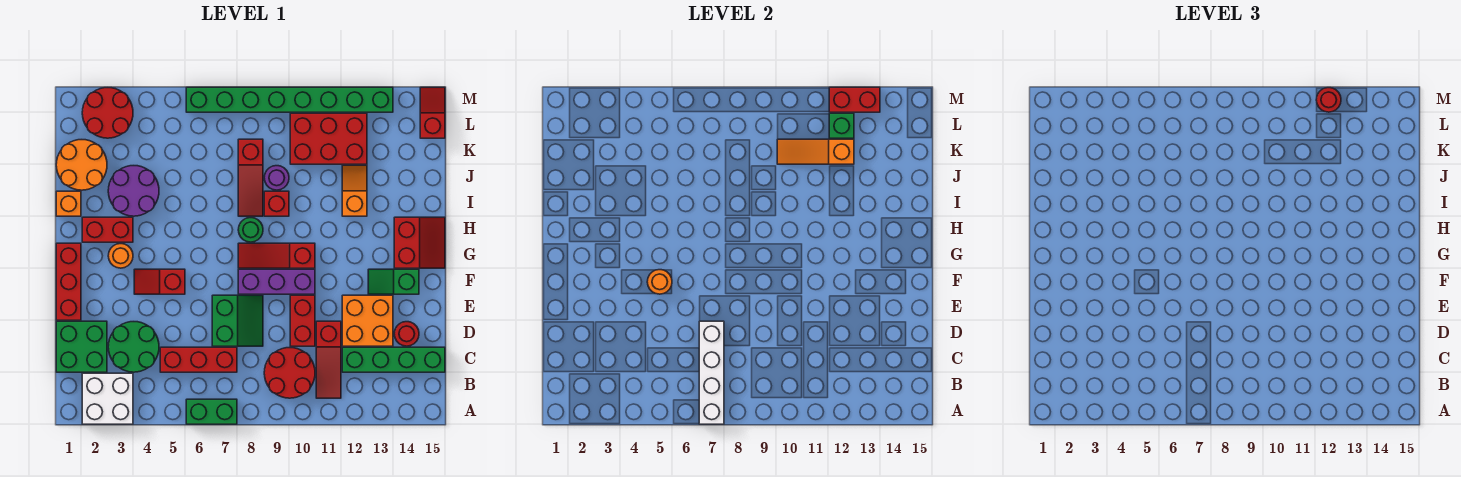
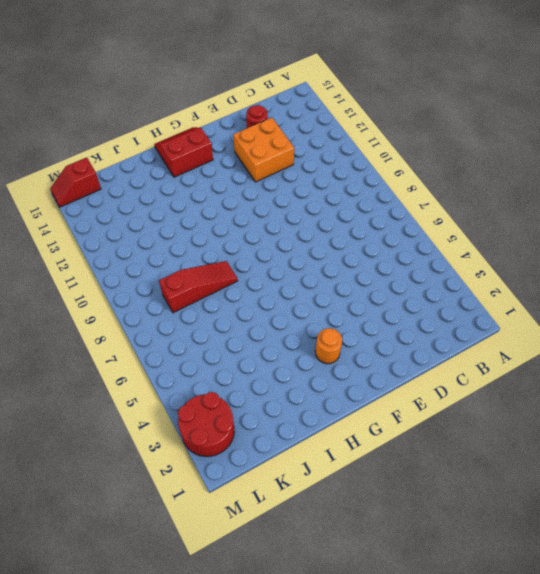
none -> white brick A2:B3 level 1
none -> green brick A6:A7 level 1
none -> red round brick B9:C10 level 1
none -> red slope B11:D11 level 1 top D

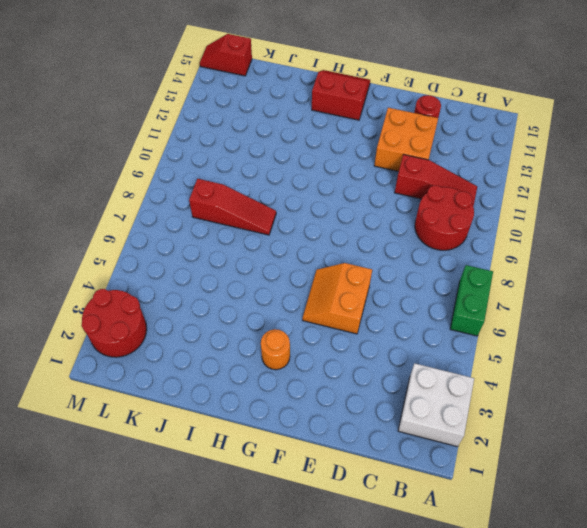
orange slope E5:F6 level 1 top E -> red slope F4:F5 level 1 top 5
none -> green brick C1:D2 level 1
none -> green round brick C3:D4 level 1
none -> red brick C5:C7 level 1
none -> green brick C12:C15 level 1

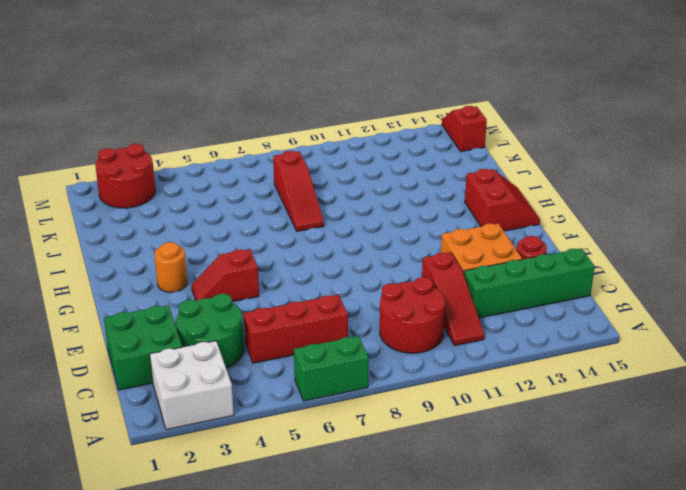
none -> green slope D7:E8 level 1 top 7
none -> red brick D10:E10 level 1
none -> red brick E1:G1 level 1
none -> purple brick F8:F10 level 1

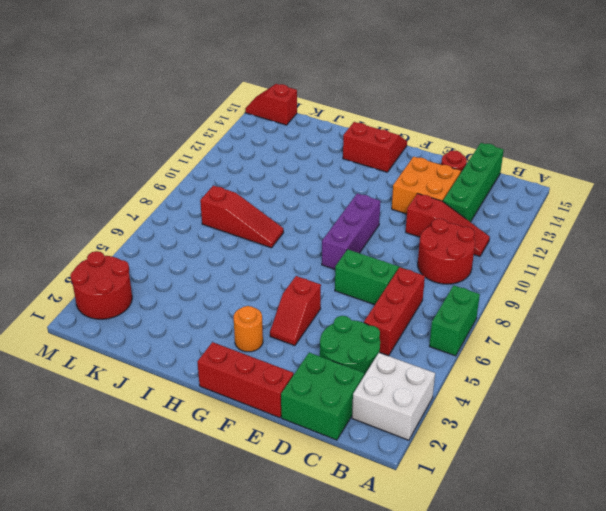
none -> red brick D10:E10 level 1
none -> green slope F13:F14 level 1 top 14
none -> red slope G8:G10 level 1 top 10
none -> red brick H2:H3 level 1

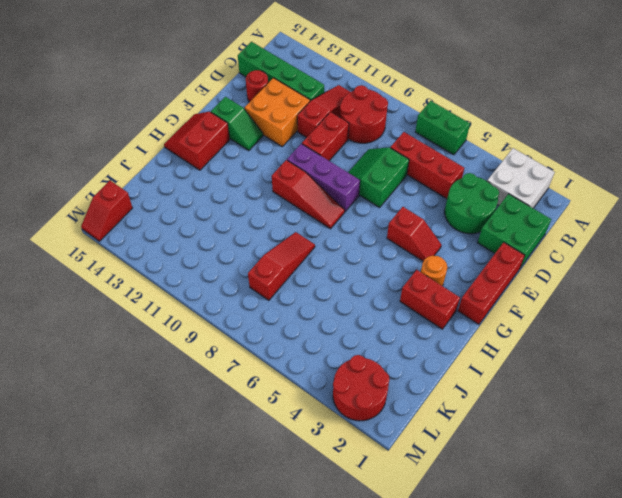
none -> green round brick H8 level 1
none -> orange brick I1 level 1
none -> purple round brick I3:J4 level 1
none -> red brick I9 level 1

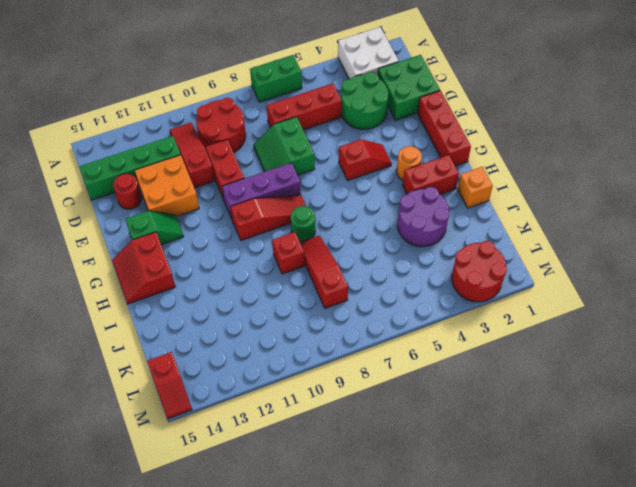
none -> orange slope I12:J12 level 1 top I
none -> orange round brick J1:K2 level 1
none -> purple round brick J9 level 1
none -> red brick K10:L12 level 1

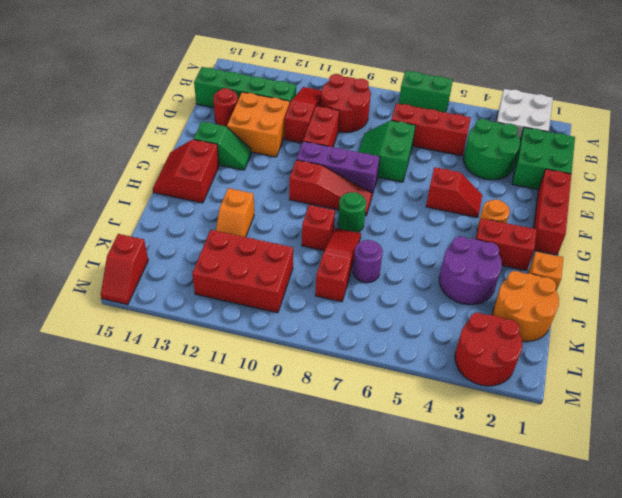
purple round brick J7 level 1 -> purple round brick J9 level 1
none -> green brick M6:M13 level 1
none -> white brick A7:D7 level 2
none -> orange round brick F5 level 2
none -> orange slope K10:K12 level 2 top 12

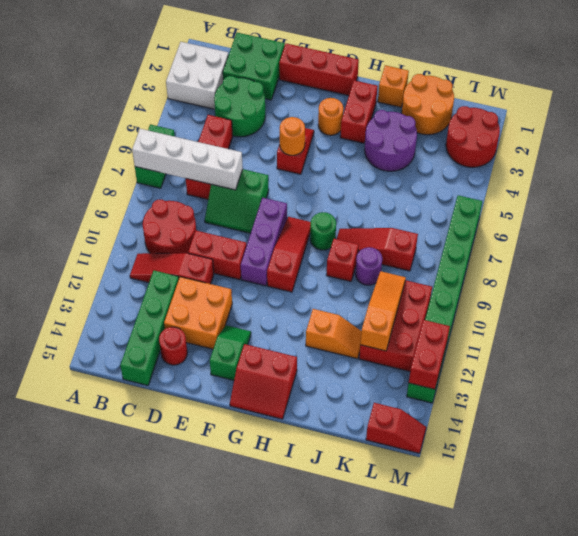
none -> green brick L12 level 2
none -> red round brick M12 level 3

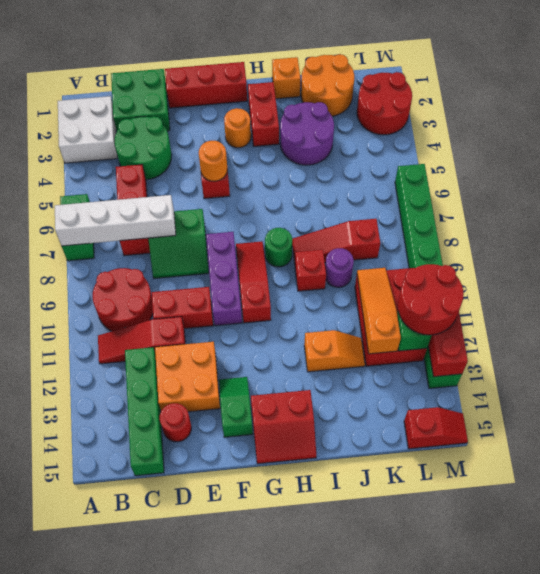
red round brick L11:M12 level 3 -> red round brick M12 level 3

